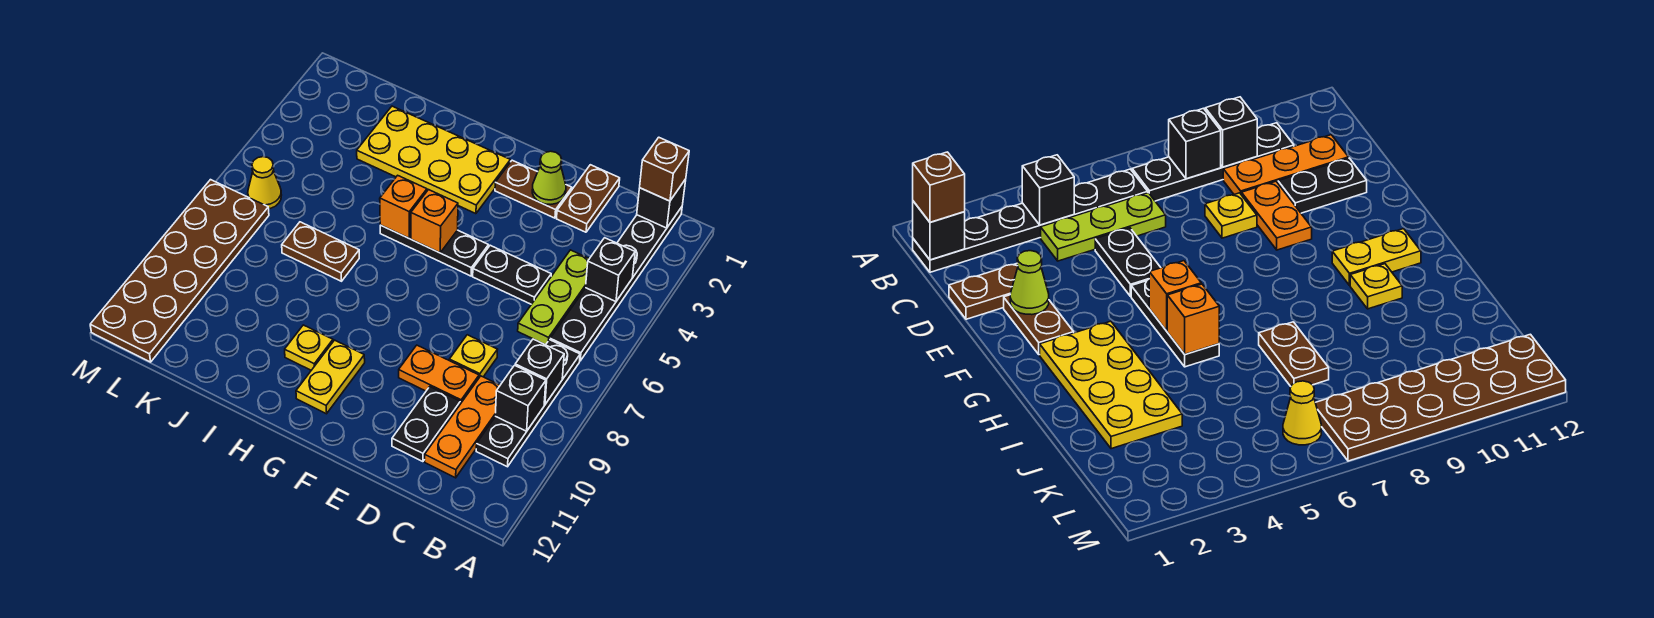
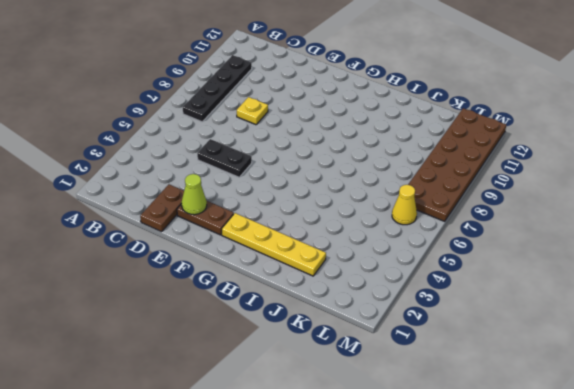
yellow plate G2:J2 level 1 -> yellow plate G2:J3 level 1
none -> black plate B1:B6 level 1
none -> lime plate C4:C6 level 1
none -> orange plate C9:C11 level 1

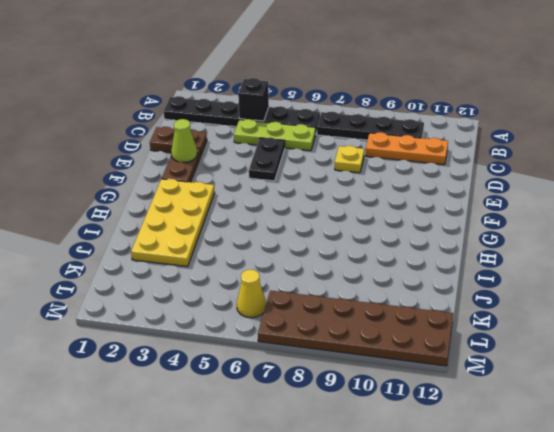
none -> orange plate D9:E9 level 1
none -> black plate D10:D11 level 1
none -> black plate F5:H5 level 1

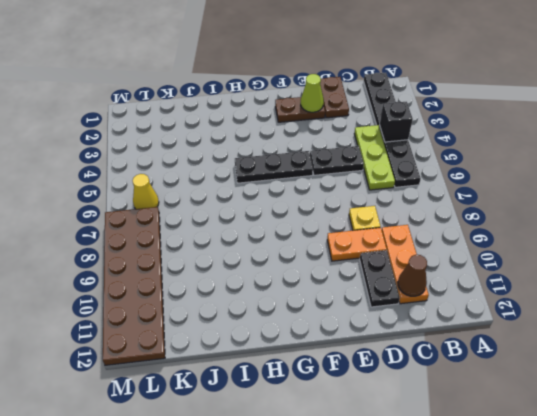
brown cone C11 level 2 -> none
none -> black plate B7:B10 level 1
none -> yellow plate G2:J3 level 1
none -> yellow plate G10:G11 level 1

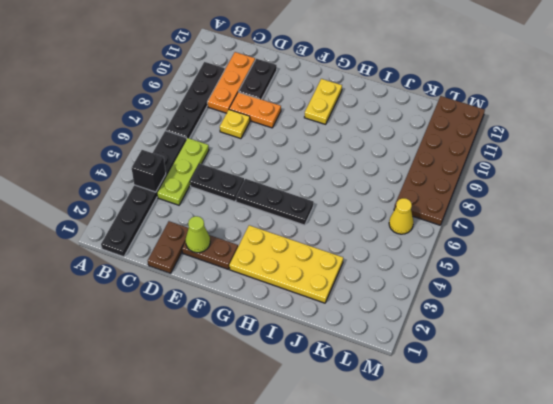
none -> yellow plate H10 level 1
none -> brown plate I7:J7 level 1
none -> black brick B1 level 2

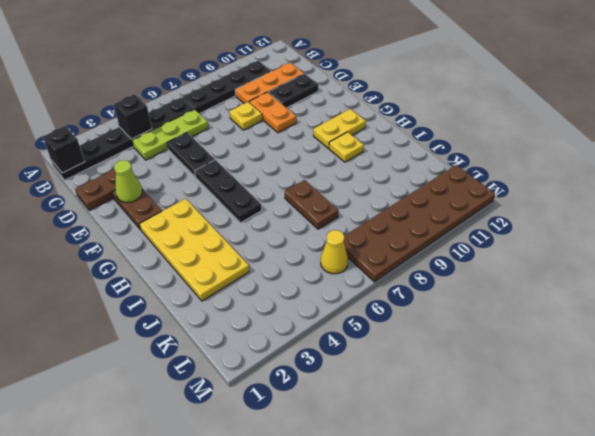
none -> black brick B8 level 2
none -> black brick B9 level 2
none -> orange brick G5 level 2

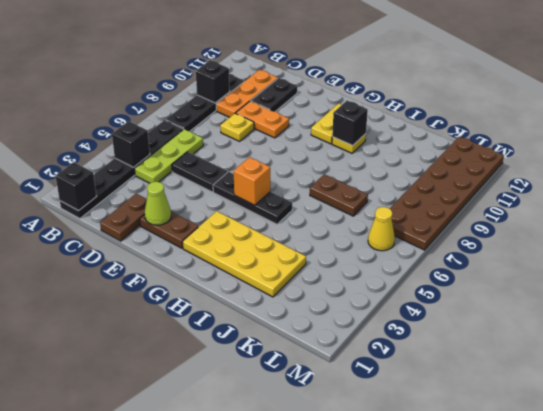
black brick H10 level 2 -> black brick B8 level 2
none -> orange brick H5 level 2
none -> brown brick B1 level 3

